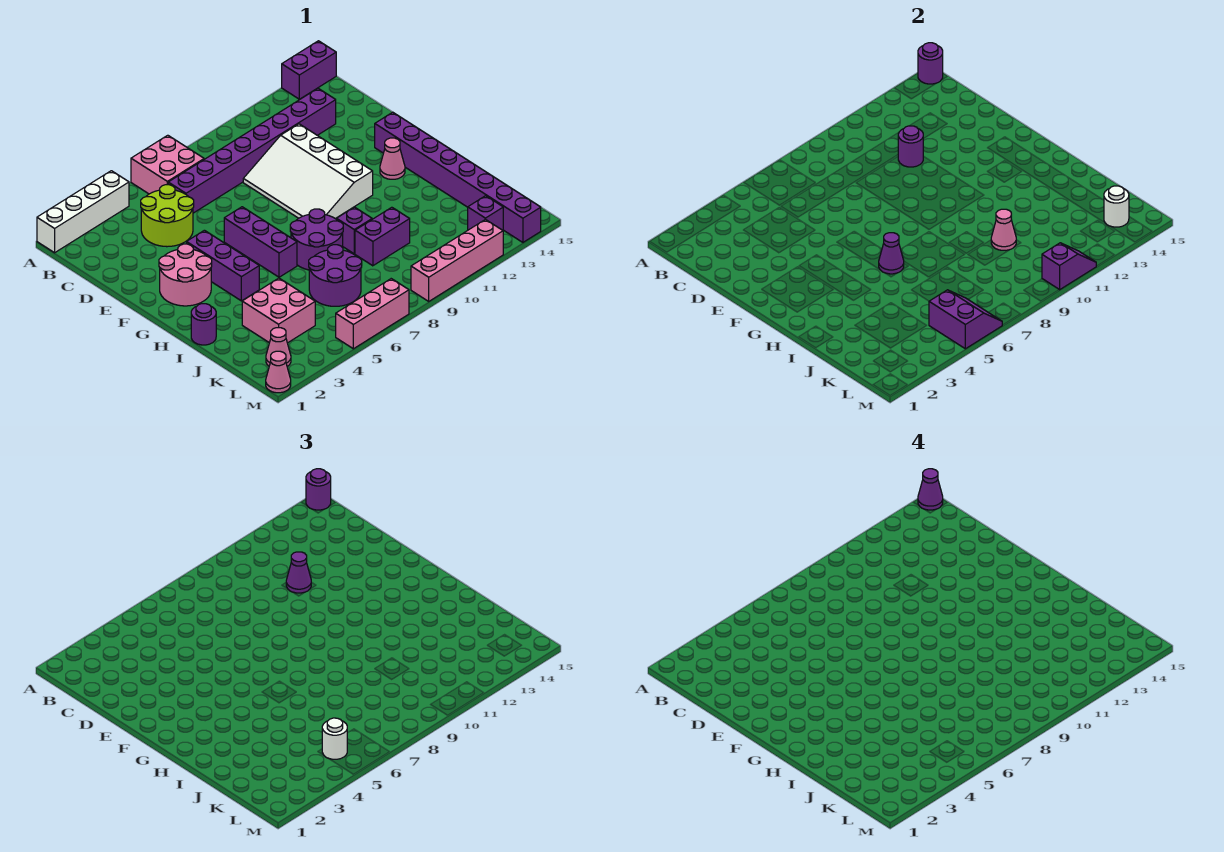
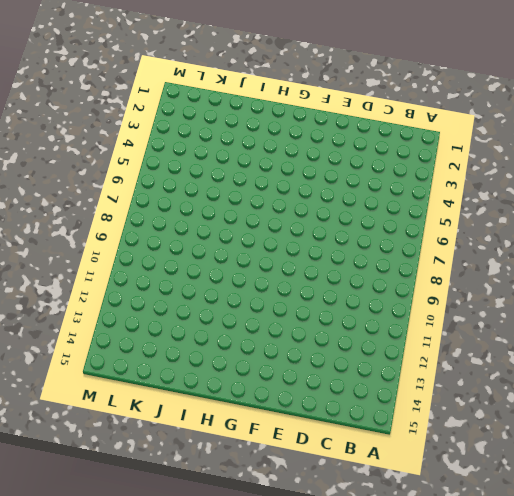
none -> white brick A1:A4 level 1
none -> pink brick A6:B7 level 1
none -> purple brick A14:A15 level 1
none -> lime round brick C4:D5 level 1

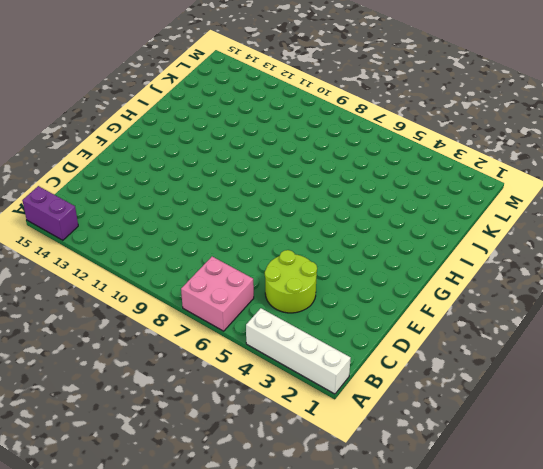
none -> purple brick C6:C13 level 1
none -> white slope D9:G11 level 1 top 11
none -> pink round brick F2:G3 level 1
none -> purple brick F4:H4 level 1

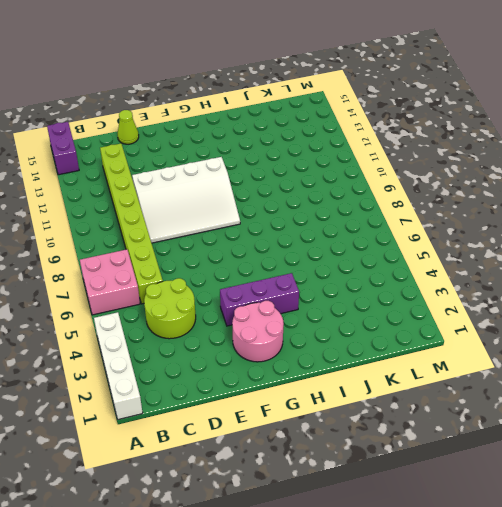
lime brick C6:C13 level 1 -> purple brick C6:C13 level 1
lime cone D15 level 1 -> none
none -> purple brick F6:H6 level 1
none -> purple brick F14:M14 level 1
none -> pink cone G13 level 1
none -> purple round brick H7:I8 level 1

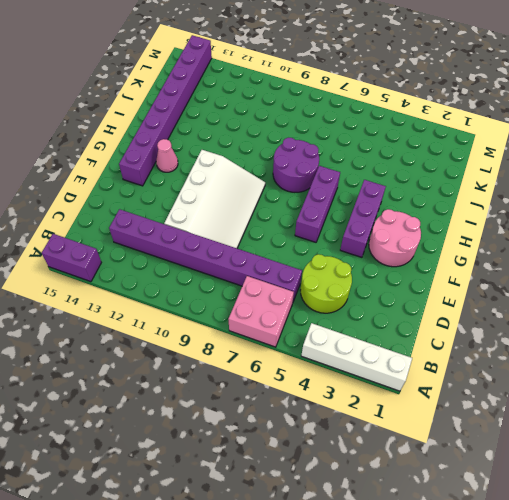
none -> purple round brick I1 level 1
none -> purple brick I9 level 1
none -> pink brick J3:K4 level 1
none -> purple round brick J6:K7 level 1

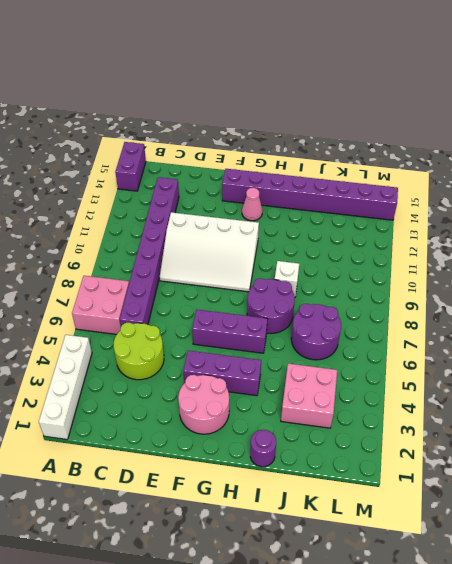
white brick I9 level 1 -> purple brick I9 level 1
none -> purple brick J9:J10 level 1
none -> pink cone L2 level 1
none -> purple brick L13 level 1
none -> pink cone M1 level 1

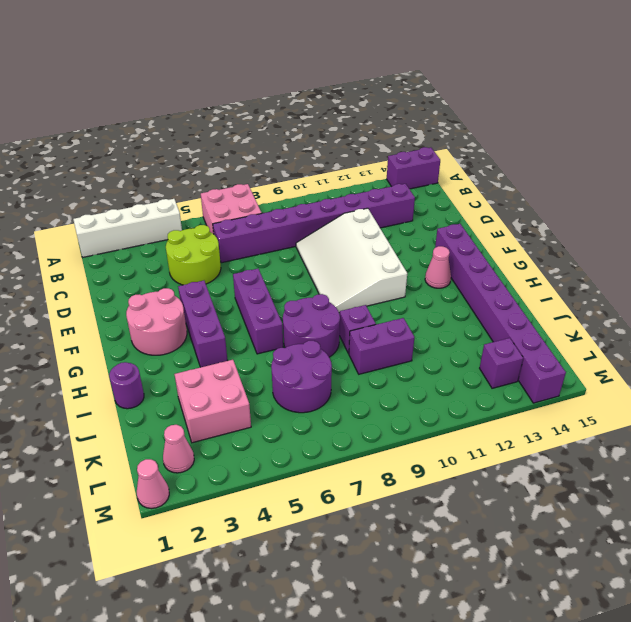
none -> pink brick M5:M7 level 1
none -> pink brick M9:M12 level 1
none -> purple round brick A15 level 2
none -> purple round brick D11 level 2

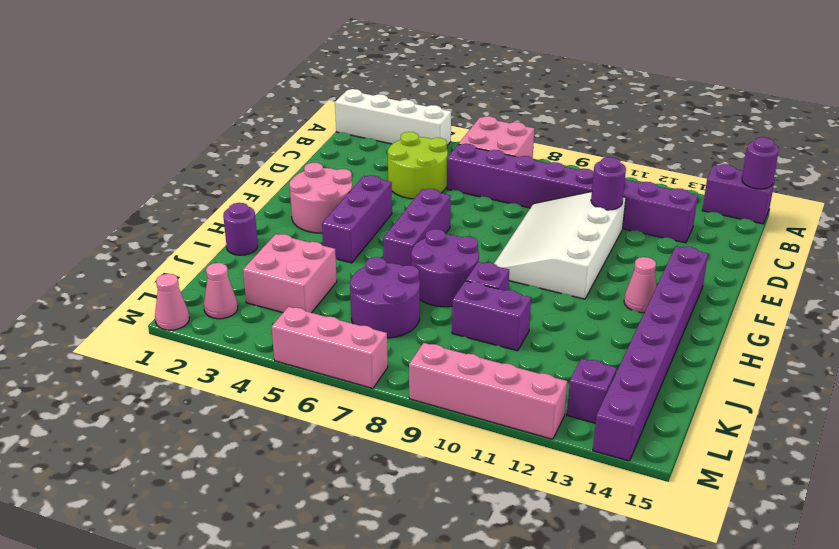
none -> purple cone H6 level 2
none -> pink cone J10 level 2
none -> purple slope L5:M6 level 2 top 5
none -> white round brick L14 level 2

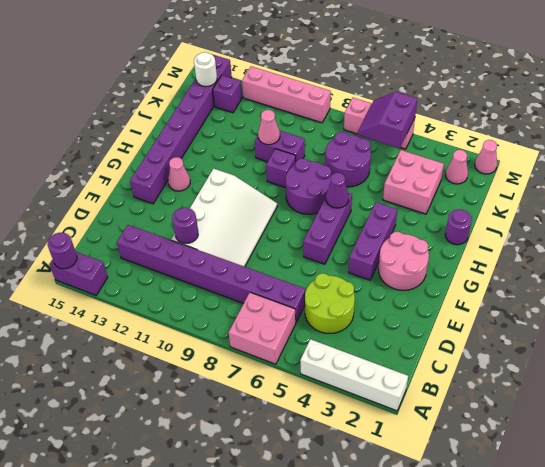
none -> purple slope M10:M11 level 2 top 10
none -> purple round brick A15 level 3
none -> purple cone D11 level 3
none -> white round brick L5 level 3

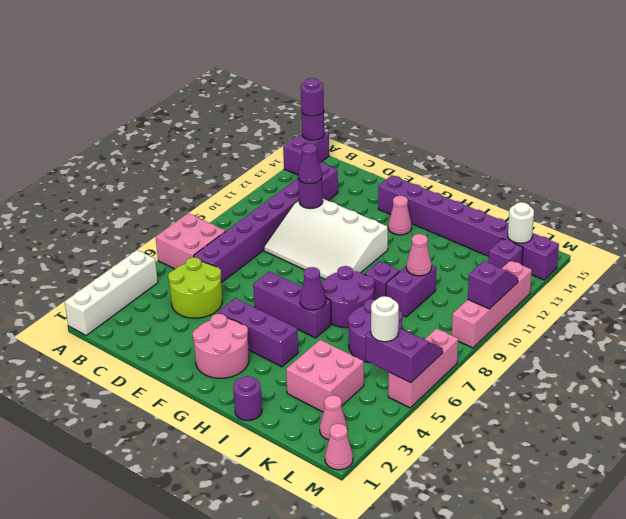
none -> purple cone A15 level 4

